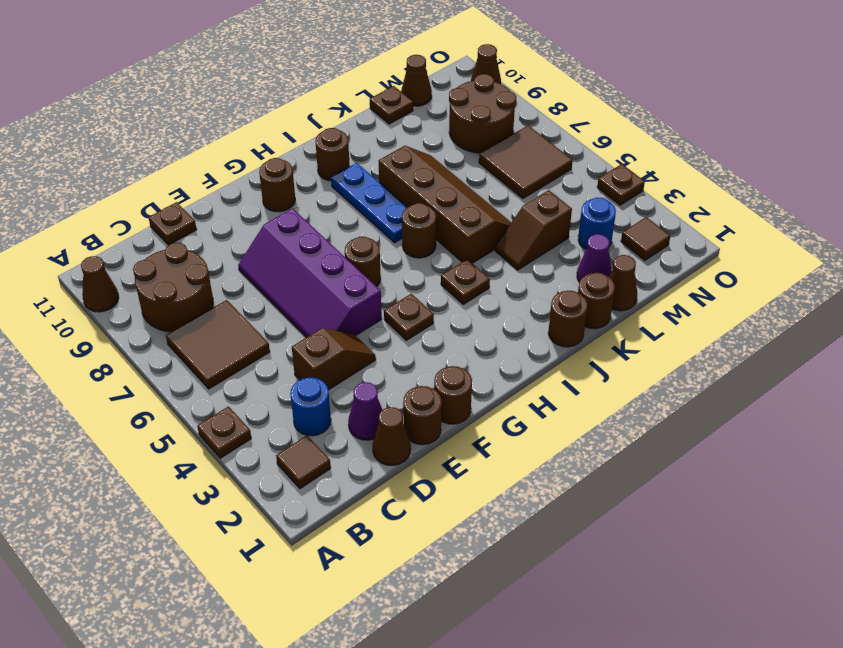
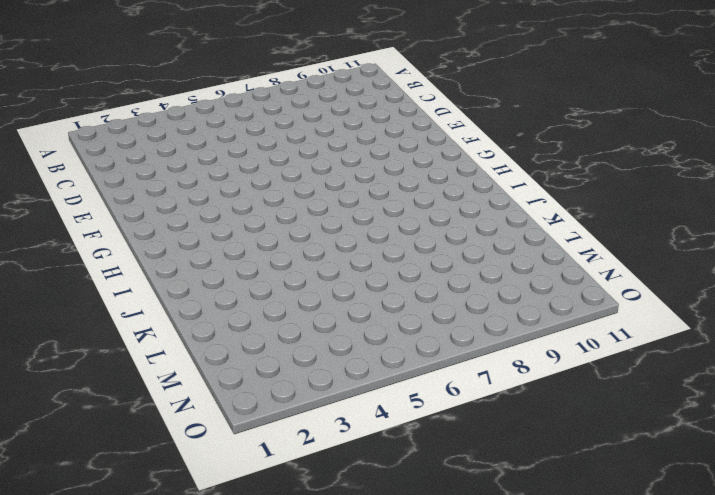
none -> brown plate A4 level 1
none -> brown cone A10 level 1
none -> brown tile B2 level 1
none -> brown tile B6:C7 level 1

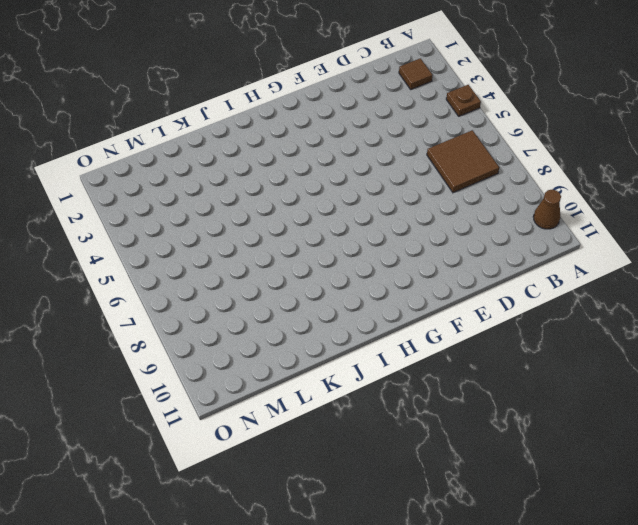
none -> brown round brick B8:C9 level 1
none -> blue round brick C3 level 1
none -> brown cone D1 level 1
none -> purple cone D2 level 1

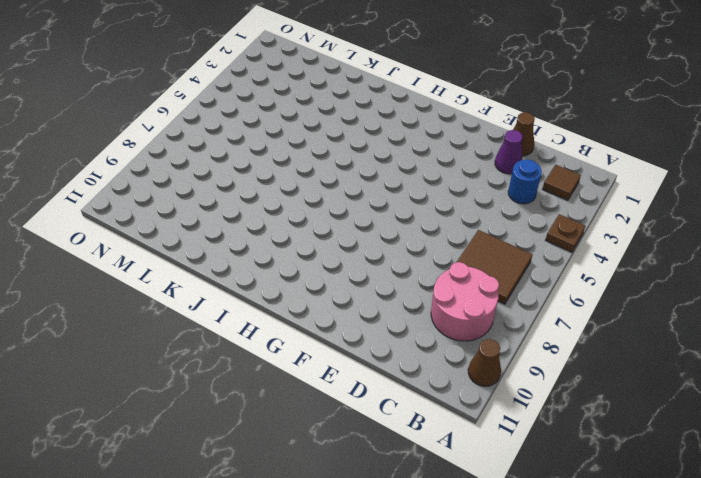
pink round brick B8:C9 level 1 -> brown round brick B8:C9 level 1
none -> brown slope D4:E4 level 1 top D
none -> brown plate D11 level 1
none -> brown round brick E1 level 1
none -> purple slope E5:F8 level 1 top F

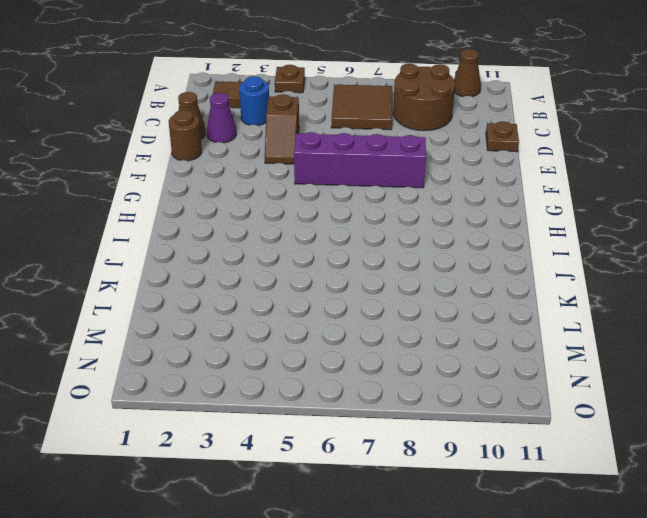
none -> brown round brick F1 level 1
none -> brown plate G4 level 1
none -> brown round brick G6 level 1
none -> brown round brick G10 level 1

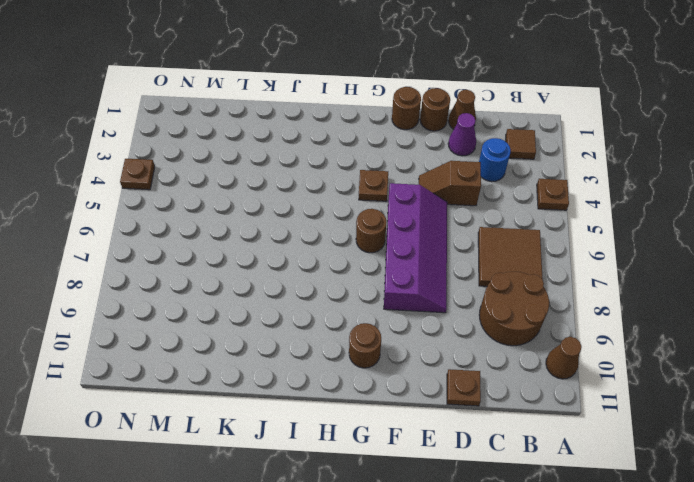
none -> brown plate I4 level 1
none -> brown round brick I6 level 1
none -> blue plate I7:I9 level 1
none -> brown round brick I10 level 1

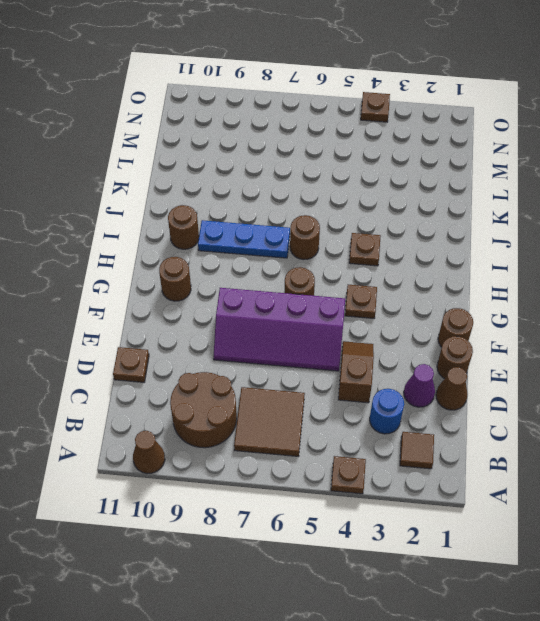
none -> brown round brick J1 level 1
none -> brown slope J5:K8 level 1 top J
none -> brown round brick K1 level 1
none -> brown slope K4:L4 level 1 top L

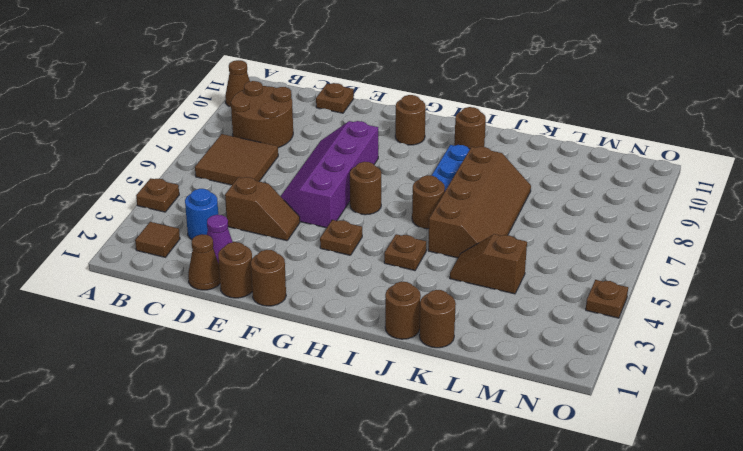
none -> brown cone L1 level 1
none -> purple cone L2 level 1
none -> brown plate L11 level 1
none -> blue round brick M3 level 1

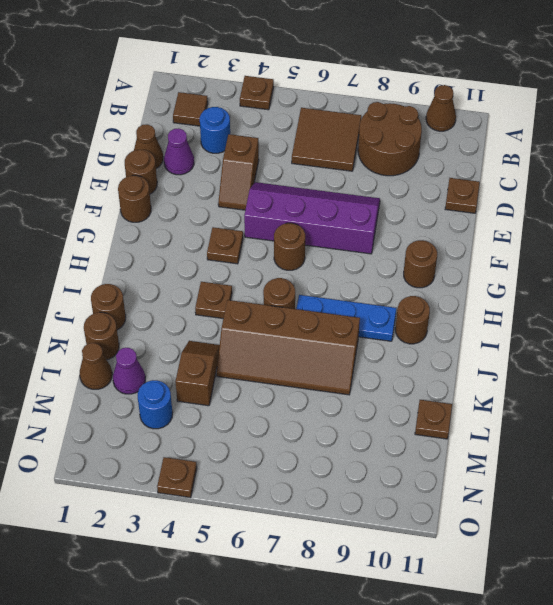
none -> brown tile M6:N7 level 1
none -> brown round brick M8:N9 level 1
none -> brown cone M11 level 1
none -> brown tile N2 level 1

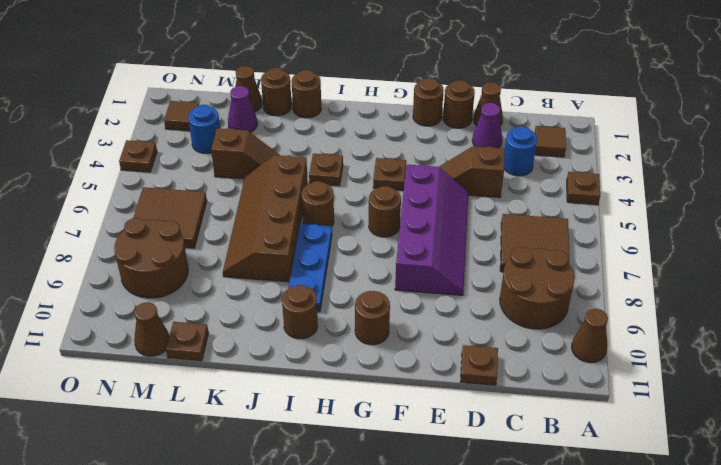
none -> brown cone O10 level 1

